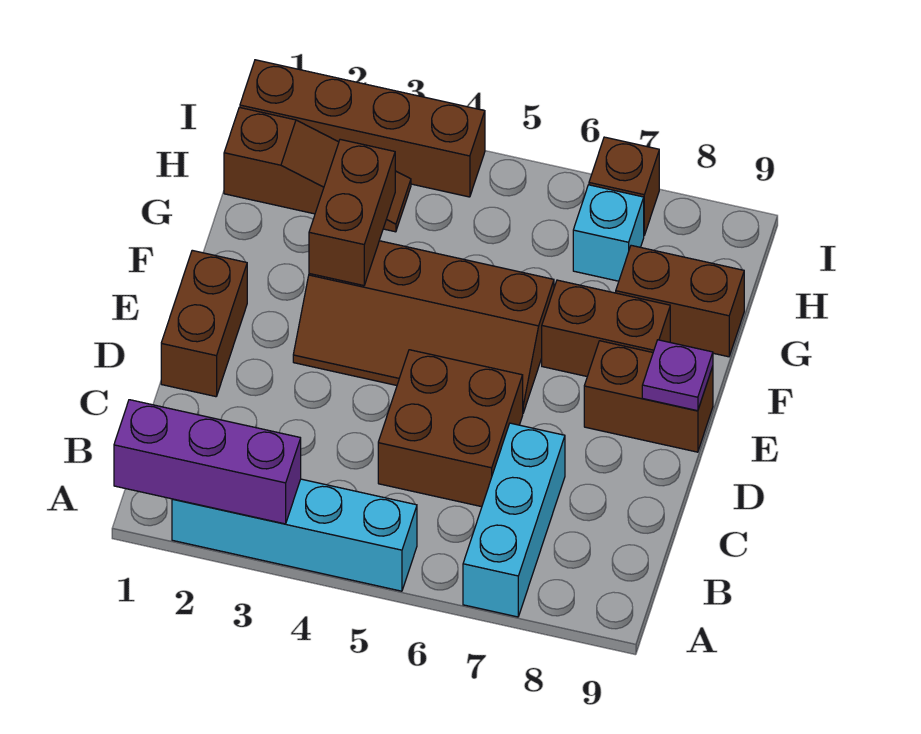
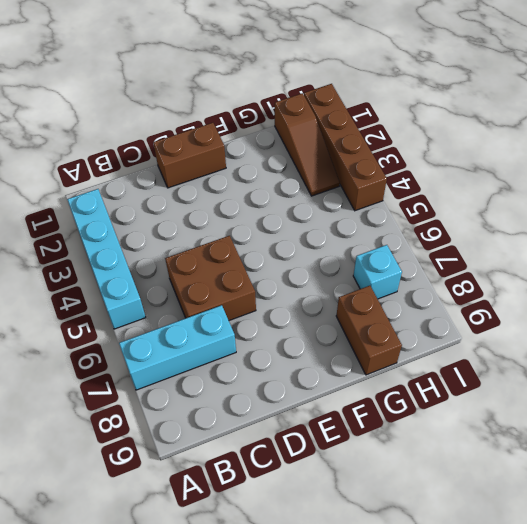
none -> brown slope E3:F6 level 1 top F
none -> brown brick E8:E9 level 1
none -> brown brick F7:F8 level 1

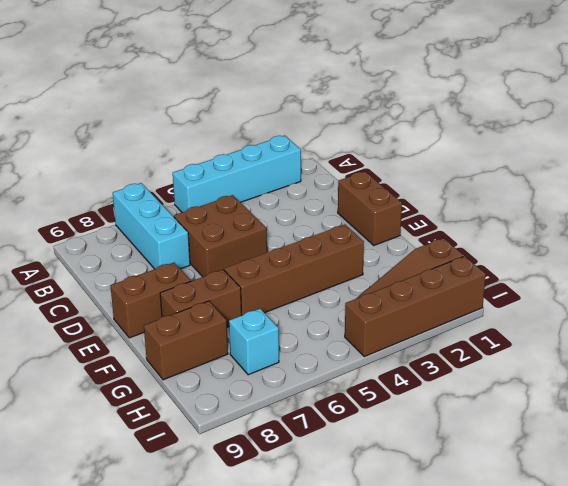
none -> brown brick I7 level 1
none -> purple brick A1:A3 level 2
none -> purple plate E9 level 2

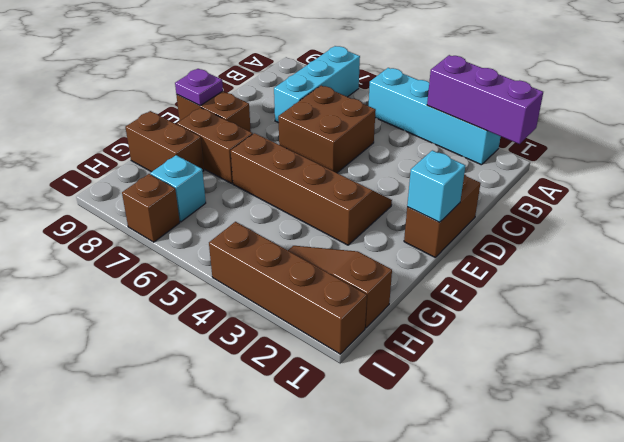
cyan brick E1 level 2 -> none
none -> brown brick F3:G3 level 2

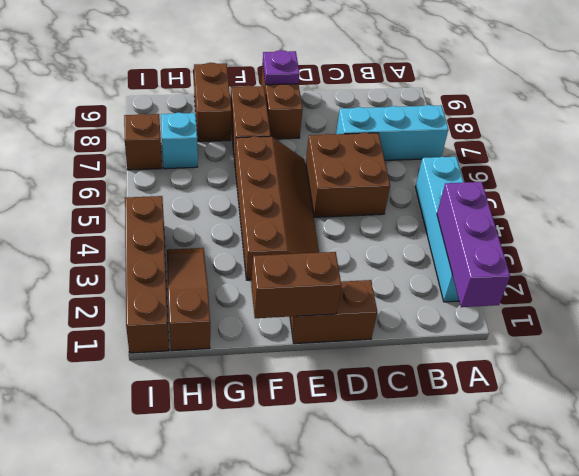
brown brick E1:F1 level 2 -> brown brick F3:G3 level 2

